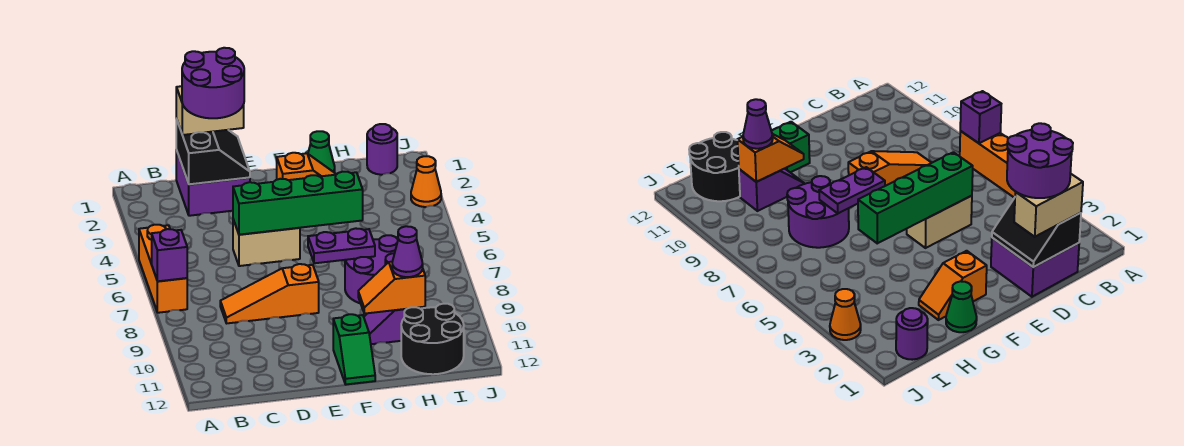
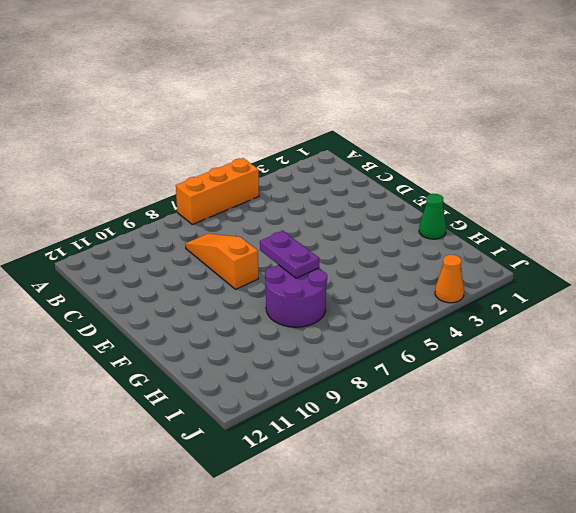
none -> purple brick C1:D2 level 1
none -> tan brick D5:E5 level 1
none -> orange slope F2:G2 level 1 top F

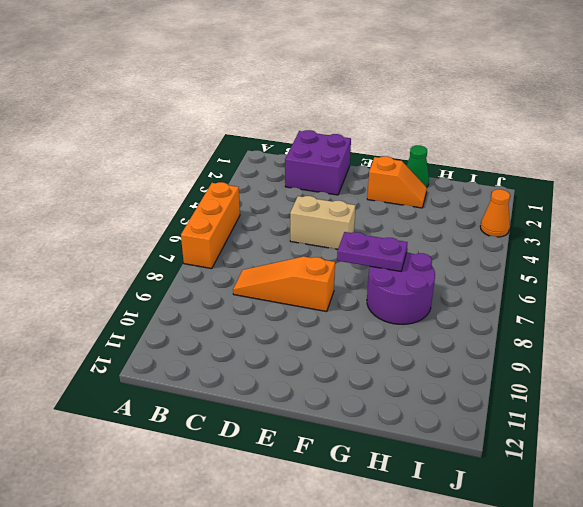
none -> green slope F11:F12 level 1 top 11
none -> purple slope G10:H10 level 1 top H
none -> black round brick H11:I12 level 1

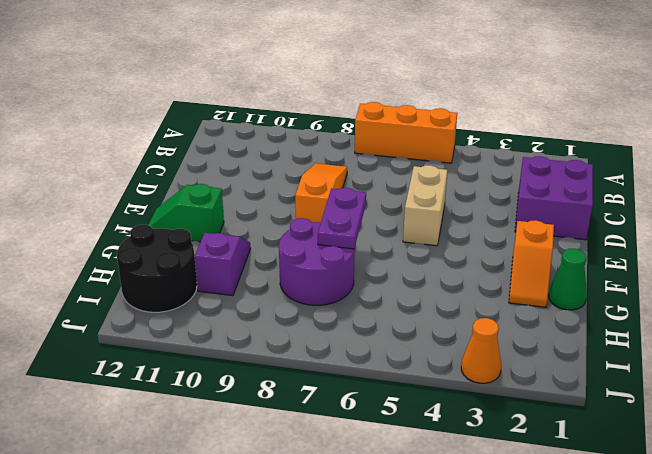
none -> purple round brick I1 level 1
none -> purple brick A7 level 2
none -> black slope C1:D2 level 2 top C

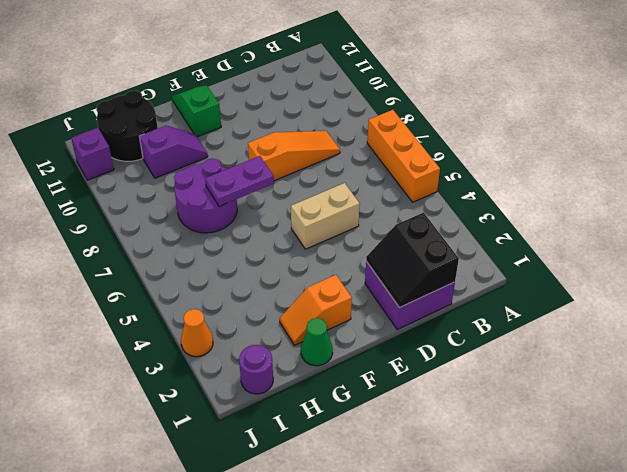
purple brick J11 level 1 -> purple brick A7 level 2
none -> green brick D5:G5 level 2
none -> orange slope G10:H10 level 2 top H
none -> tan brick C1:D1 level 3

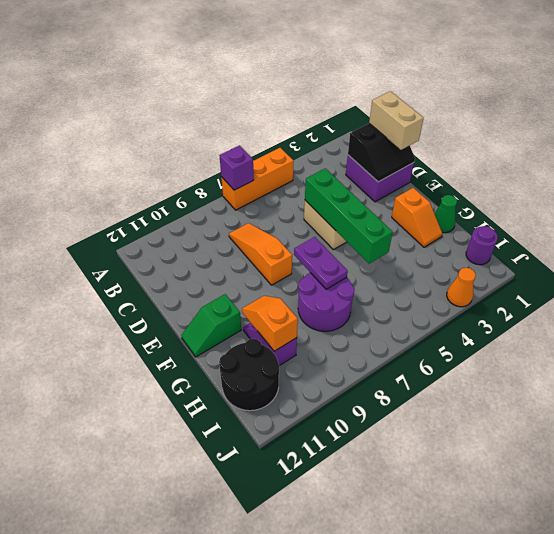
none -> purple cone H10 level 3
none -> purple round brick C1:D2 level 4

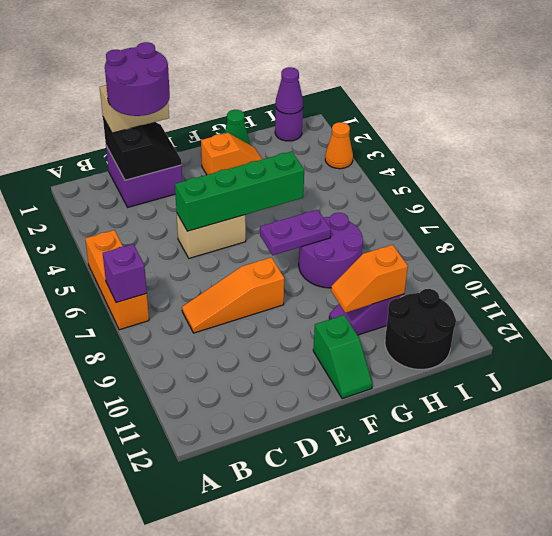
purple cone I1 level 2 -> purple cone H10 level 3

